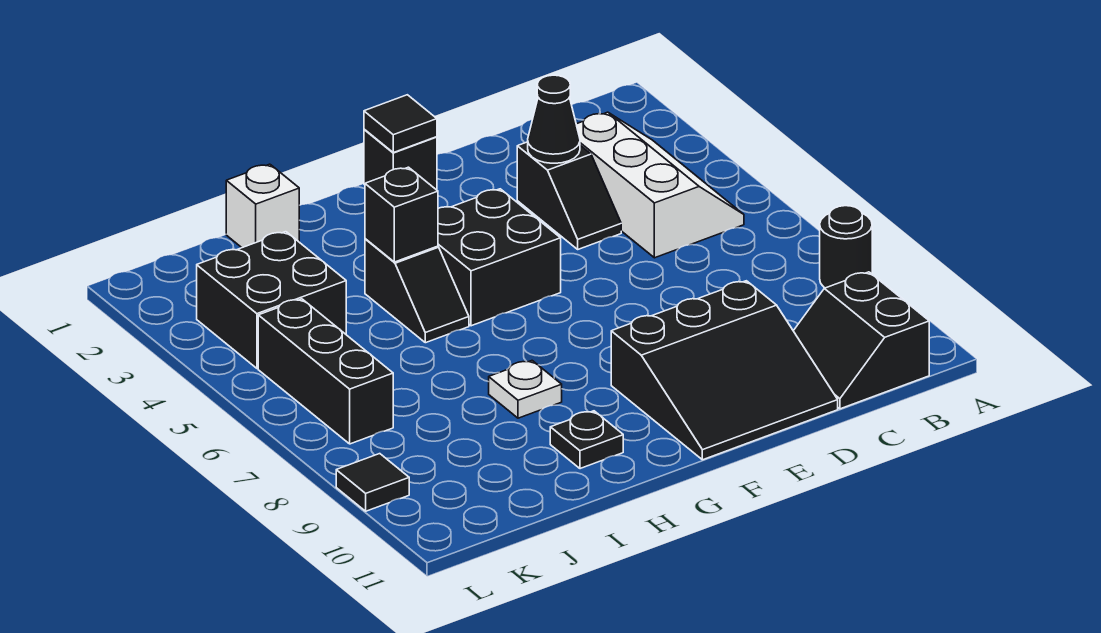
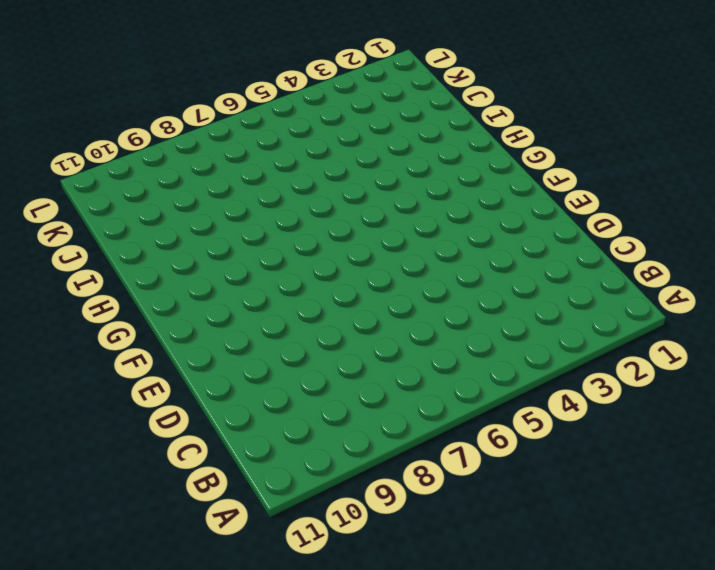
none -> black round brick A8 level 1
none -> white slope B3:C5 level 1 top C
none -> black slope B10:C11 level 1 top B

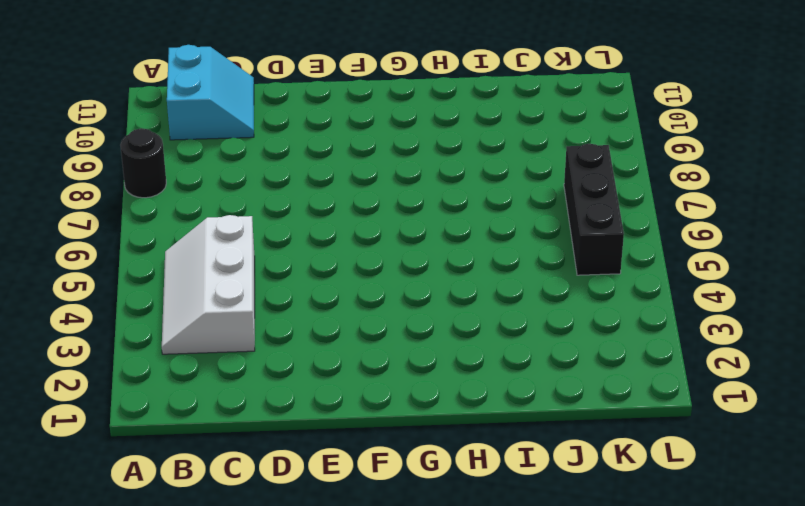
cyan slope B10:C11 level 1 top B -> black slope B10:C11 level 1 top B
none -> black slope D3:D4 level 1 top 3
none -> black slope D9:F11 level 1 top 9
none -> black brick F1 level 1

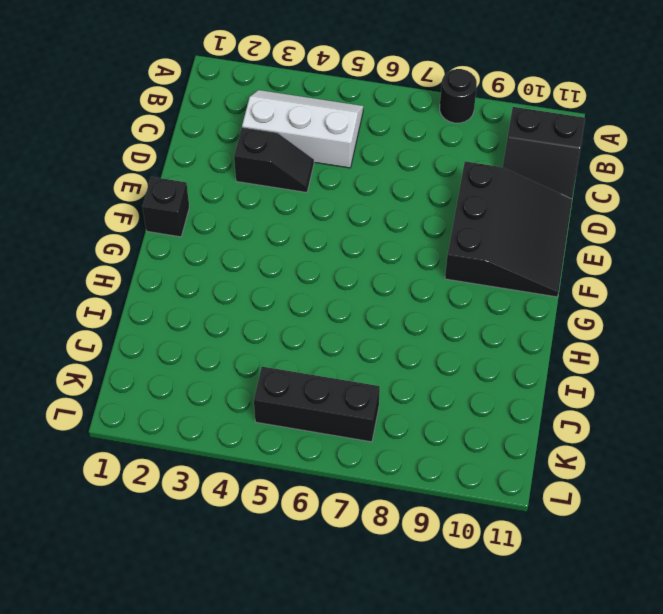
none -> black brick F4:G5 level 1
none -> black slope H4:H5 level 1 top 4
none -> white plate H8 level 1

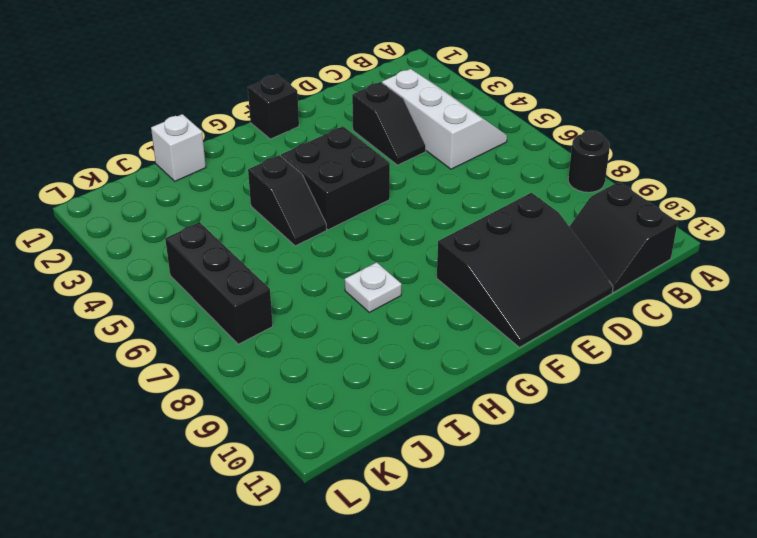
none -> black plate H10 level 1
none -> black brick J3:K4 level 1
none -> black tile L9 level 1

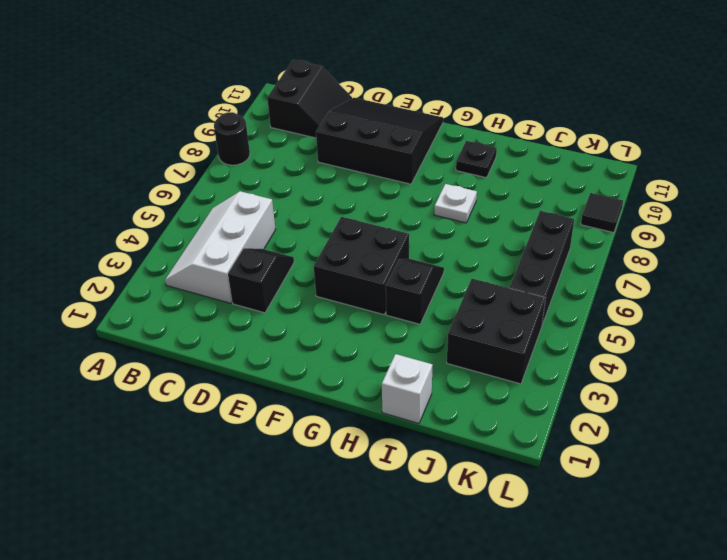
none -> black brick F1 level 1
none -> black cone D3 level 2
none -> black tile F1 level 2

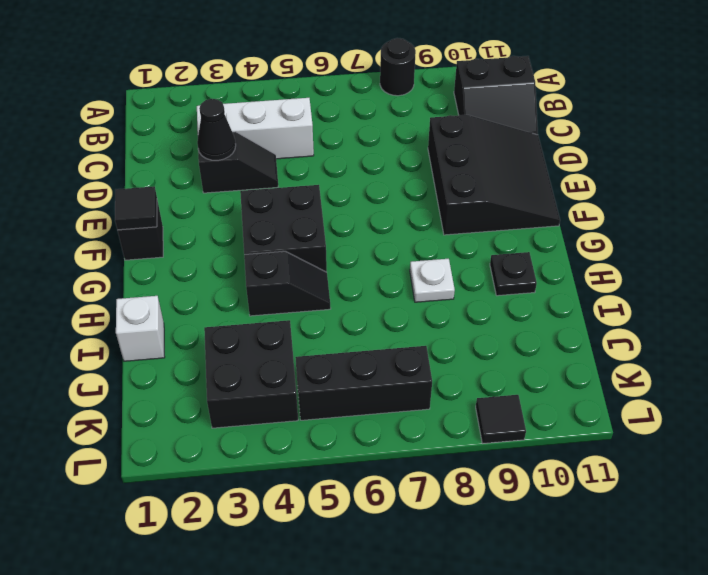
none -> black brick H4 level 2

